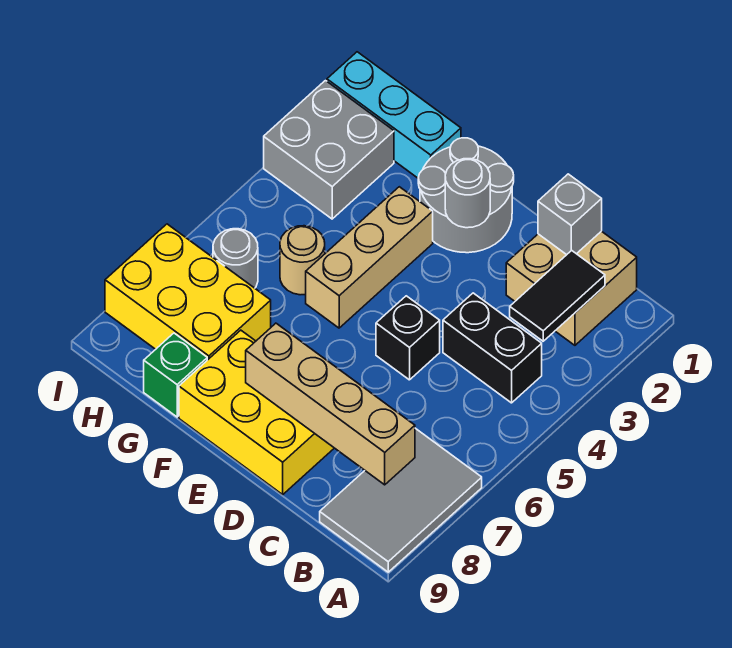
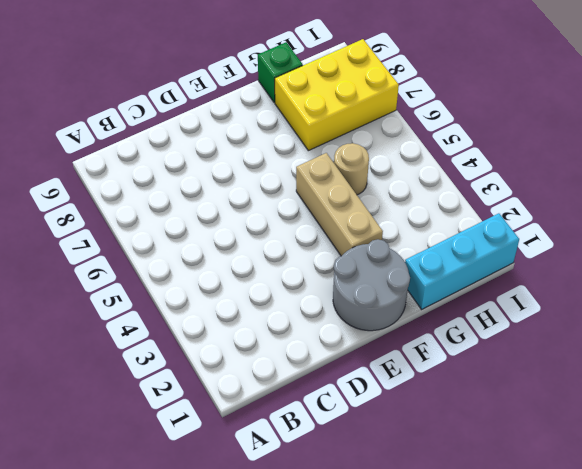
none -> grey tile A7:B9 level 1
none -> tan brick B1:C2 level 1
none -> black brick B4:C4 level 1

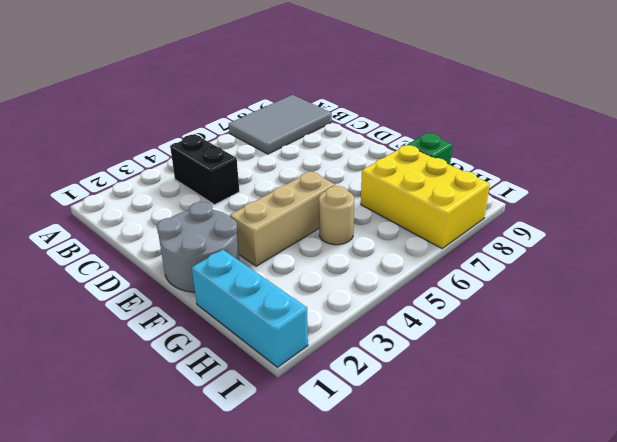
none -> tan brick B1:C2 level 1
none -> black brick D5 level 1
none -> yellow brick D8:F9 level 1

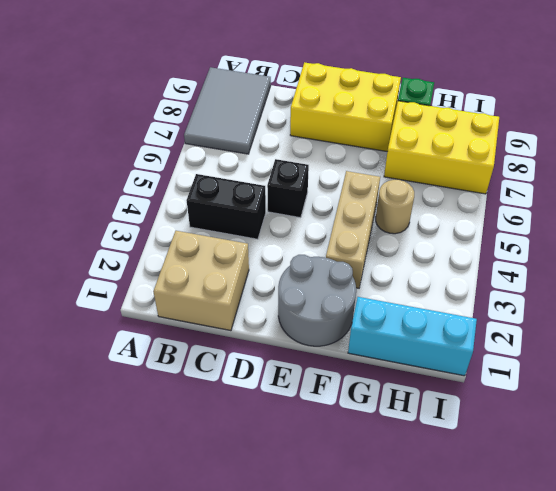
none -> grey brick H2:I3 level 1
none -> grey round brick H6 level 1
none -> black tile B2:B3 level 2

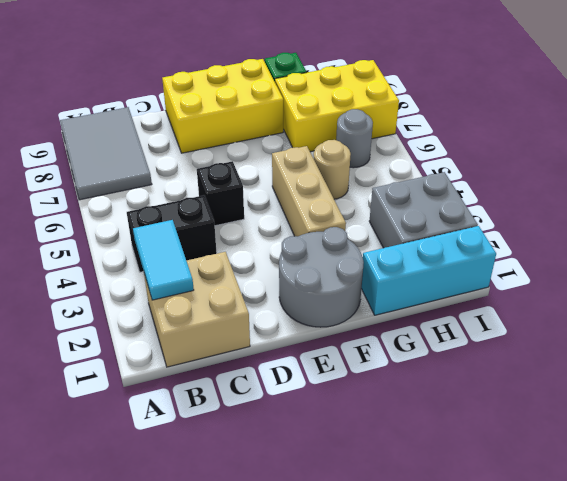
cyan tile B2:B3 level 2 -> black tile B2:B3 level 2
none -> tan brick B8:E8 level 2
none -> grey brick C1 level 2
none -> grey round brick E2 level 2

